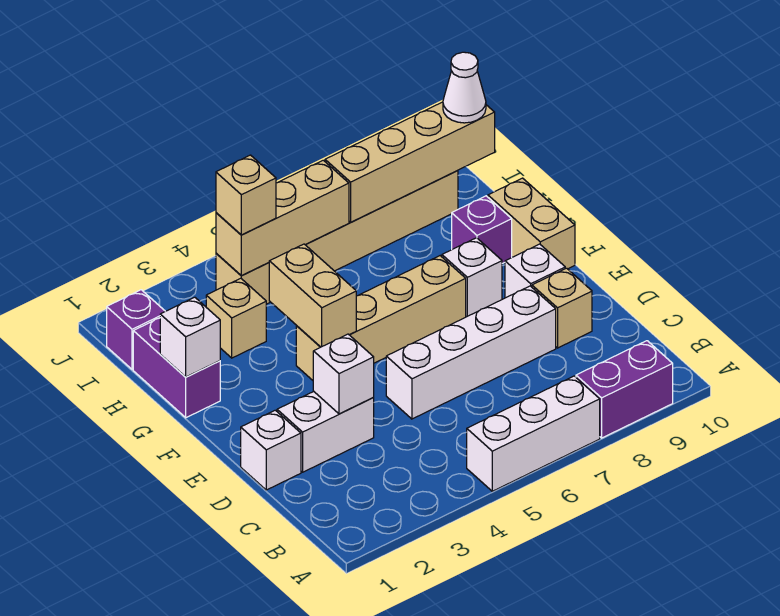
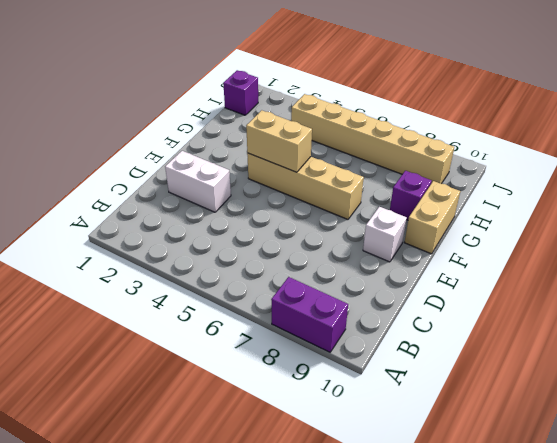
tan brick F4:F5 level 2 -> tan brick F4:G4 level 2
none -> white brick A5:A7 level 1
none -> white brick D1 level 1
none -> white brick D5:D8 level 1

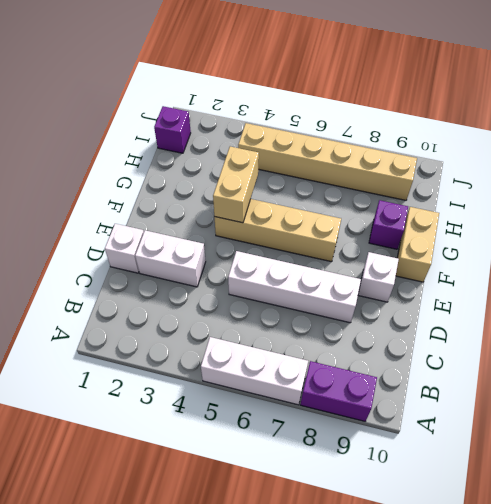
none -> tan brick D9 level 1
none -> white brick F8 level 1
none -> purple brick G1:H1 level 1

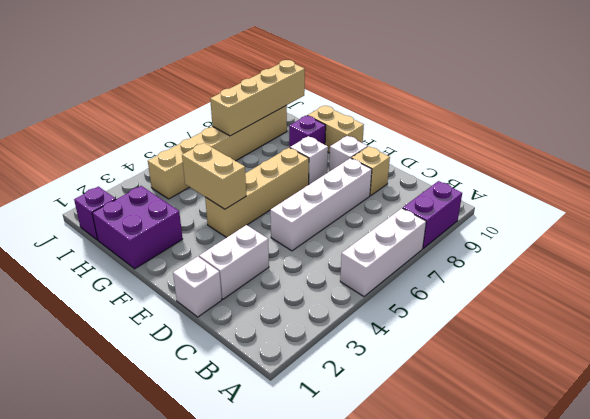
purple brick G1:H2 level 1 -> purple brick G1:H1 level 1
none -> tan brick H3 level 1
none -> white brick D3 level 2
none -> white brick G1 level 2

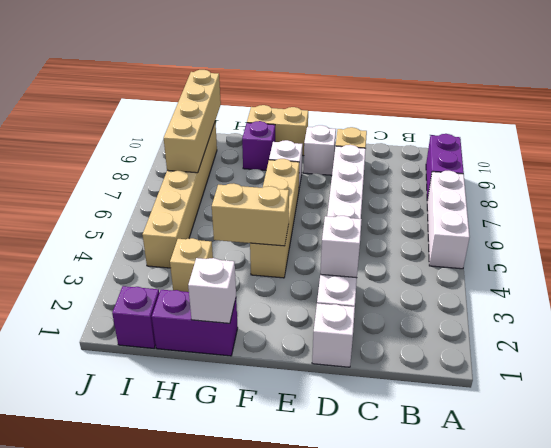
none -> tan brick I4:I6 level 2
none -> tan brick I4 level 3
none -> white cone I10 level 3

